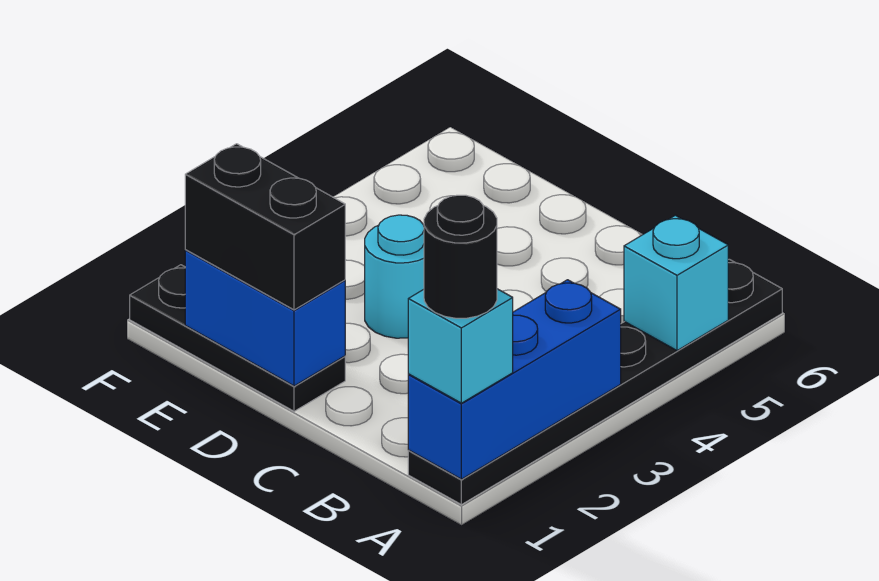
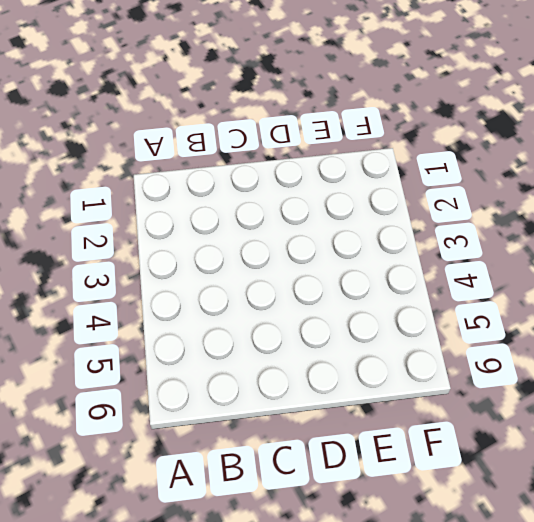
none -> black plate A1:A6 level 1
none -> black plate D1:F1 level 1

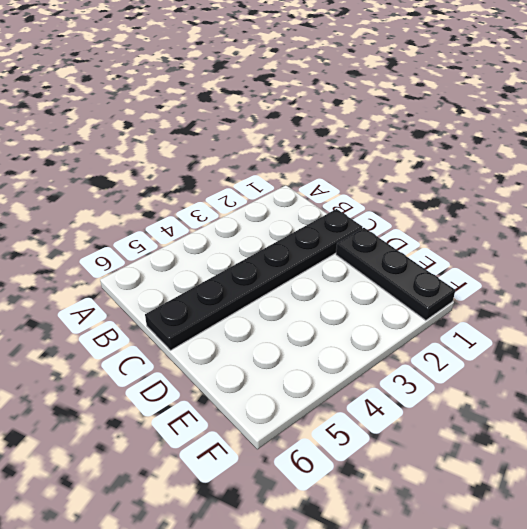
black plate C1:C6 level 1 -> black plate A1:A6 level 1
none -> cyan round brick D3 level 1
none -> blue brick A1:A3 level 2

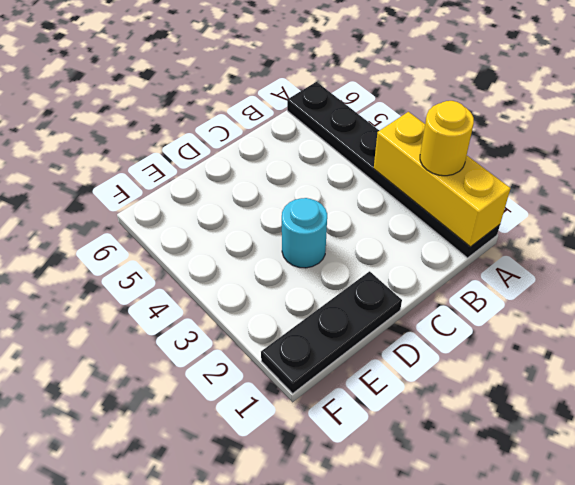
yellow brick A1:A3 level 2 -> blue brick A1:A3 level 2
yellow round brick A2 level 3 -> none
none -> cyan brick A5 level 2
none -> blue brick D1:E1 level 2

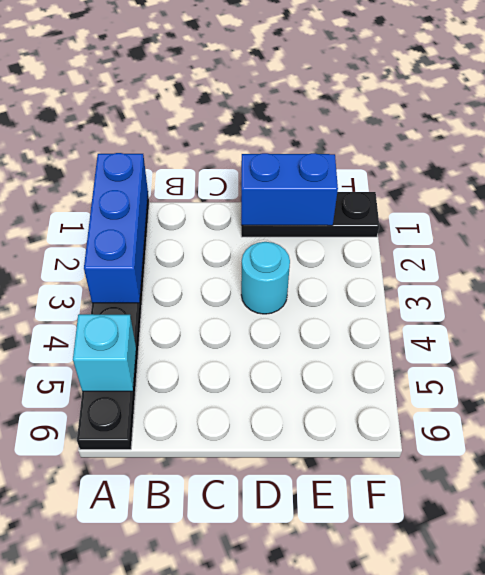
none -> cyan brick A1 level 3
none -> black brick D1:E1 level 3

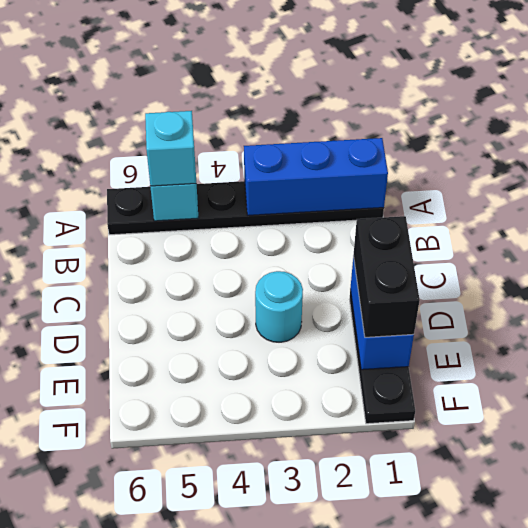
cyan brick A5 level 3 -> cyan brick A1 level 3
none -> black round brick A1 level 4

